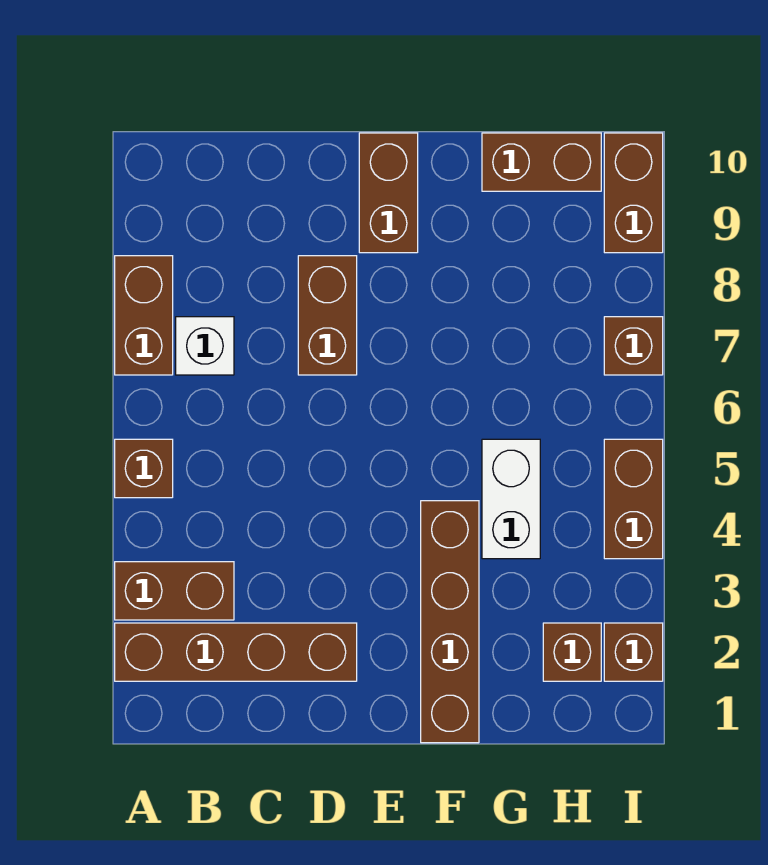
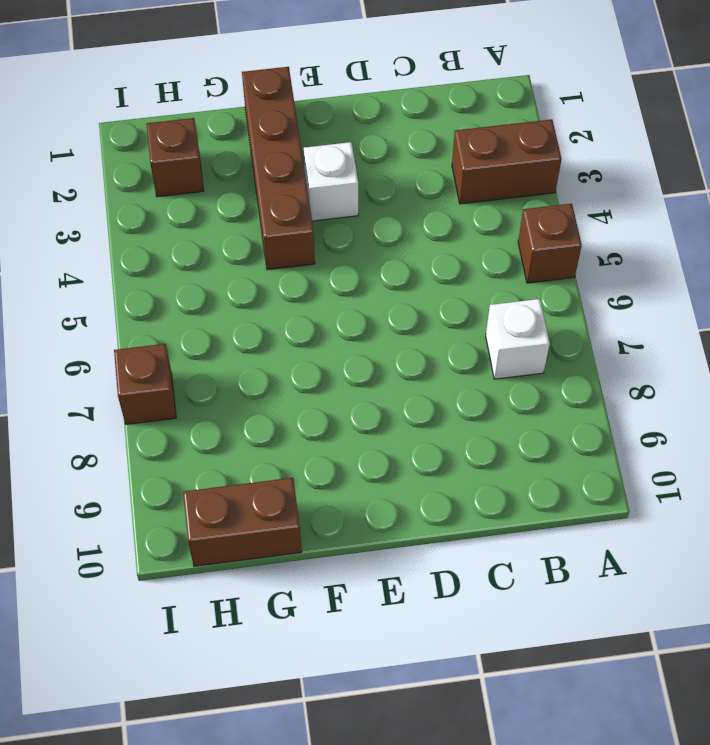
white brick E3 level 1 -> none
none -> brown brick A2:D2 level 1
none -> brown brick A7:A8 level 1
none -> brown brick D7:D8 level 1

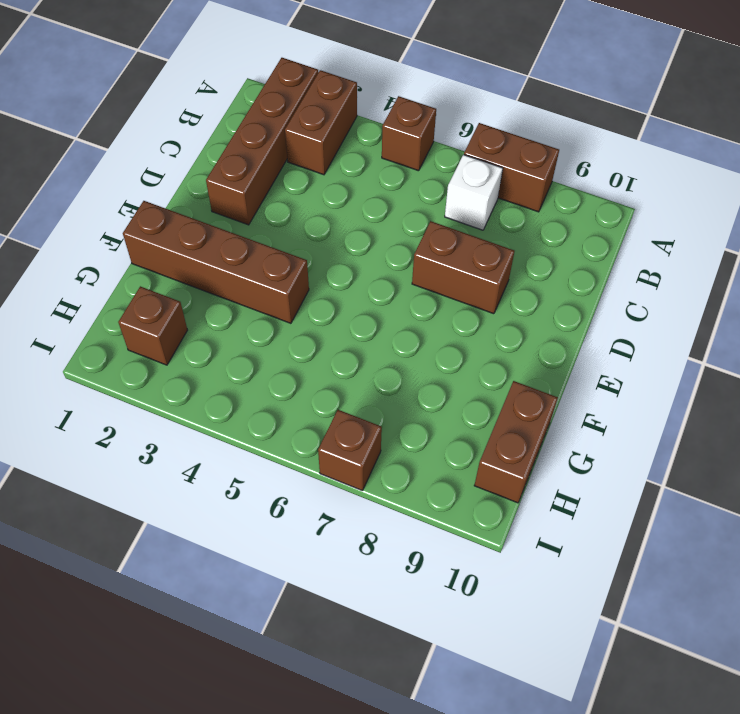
none -> brown brick E9:E10 level 1
none -> white brick G4:G5 level 1
none -> brown brick I2 level 1

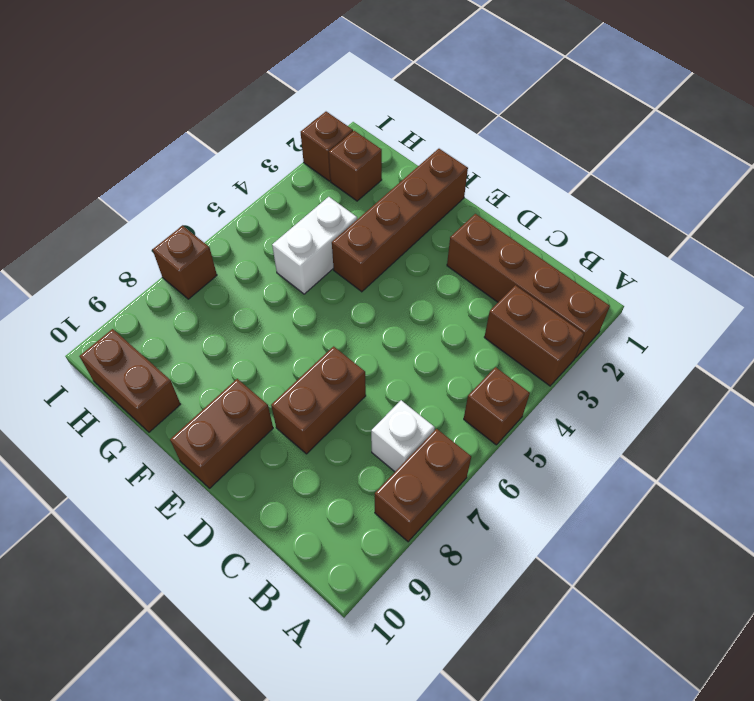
none -> brown brick I4:I5 level 1
none -> brown brick I9:I10 level 1

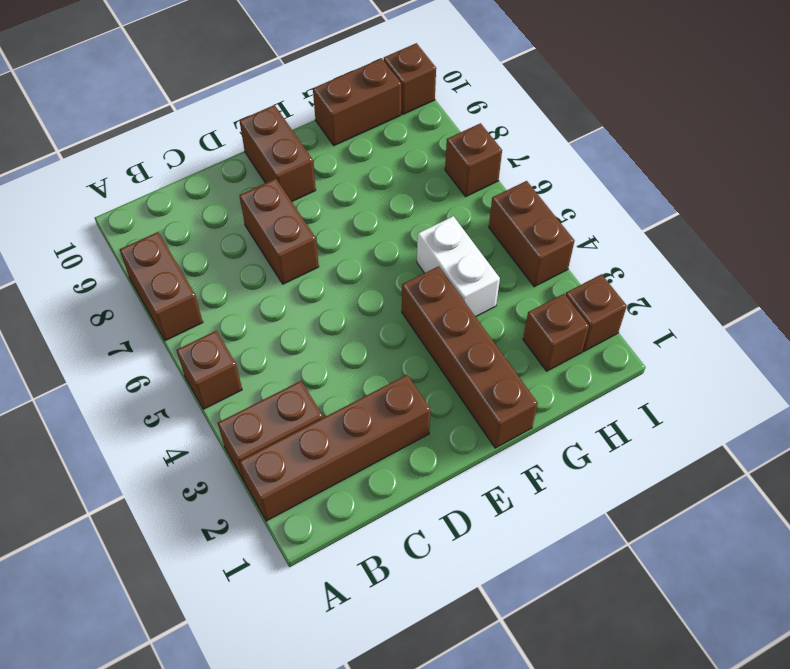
brown brick I10 level 1 -> brown brick I9:I10 level 1
none -> white brick B7 level 1

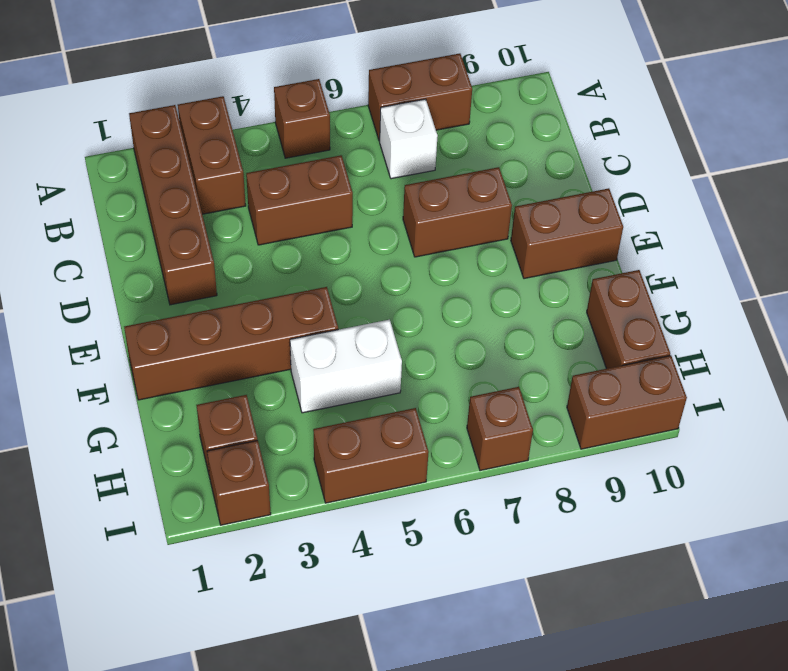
brown brick C4:C5 level 1 -> none

